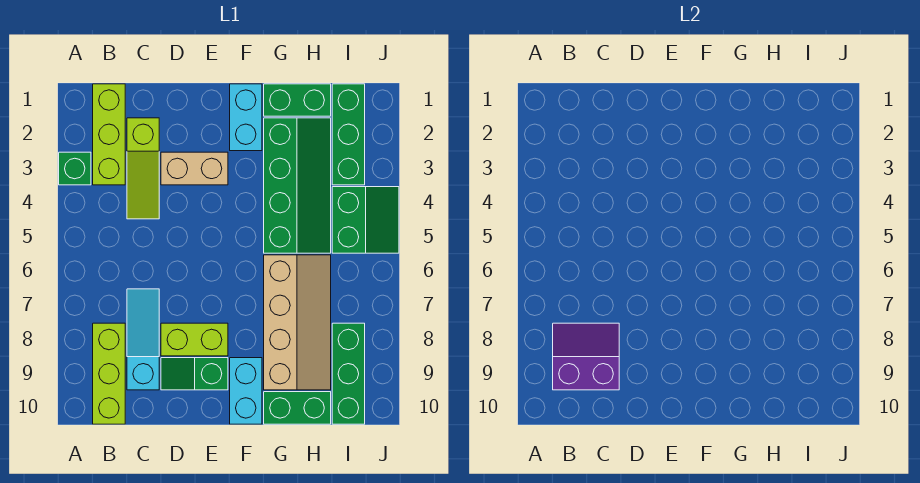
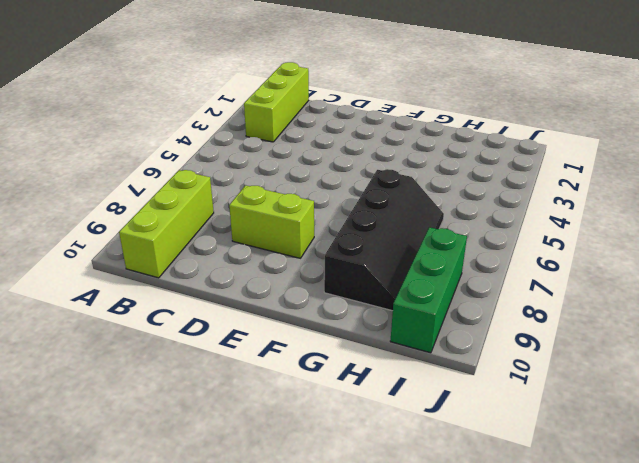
black slope G6:H9 level 1 top G -> tan slope G6:H9 level 1 top G
none -> green brick A3 level 1
none -> lime slope C2:C4 level 1 top 2
none -> cyan slope C7:C9 level 1 top 9

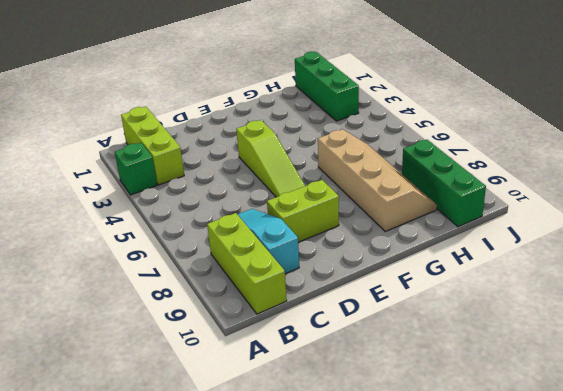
lime slope E4:E6 level 1 top 4 -> lime slope C2:C4 level 1 top 2
none -> tan brick D3:E3 level 1
none -> green slope D9:E9 level 1 top E
none -> cyan brick F1:F2 level 1

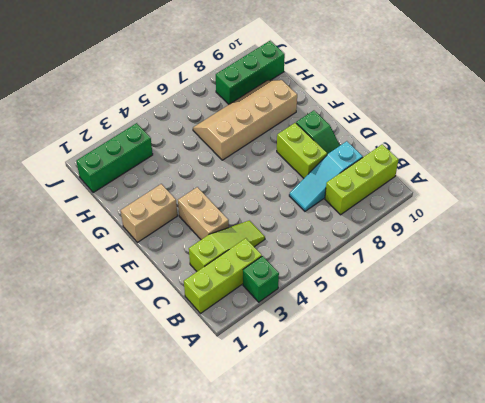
tan brick F1:F2 level 1 -> cyan brick F1:F2 level 1
none -> cyan brick F9:F10 level 1
none -> green brick G1:H1 level 1
none -> green slope G2:H5 level 1 top G

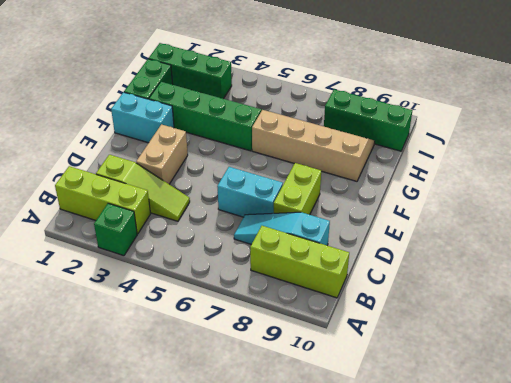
cyan brick D6:D7 level 1 -> cyan brick F9:F10 level 1
none -> green slope D9:E9 level 1 top E
none -> green brick G10:H10 level 1
none -> green slope I4:J5 level 1 top I

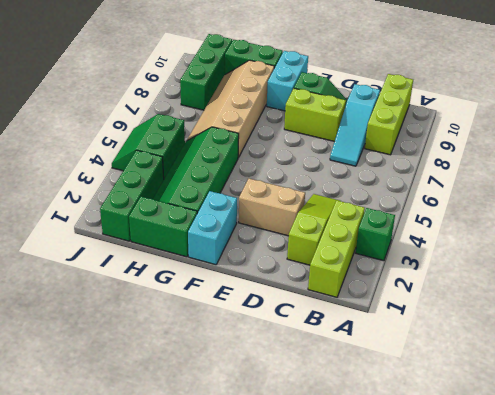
none -> purple slope B8:C9 level 2 top 9

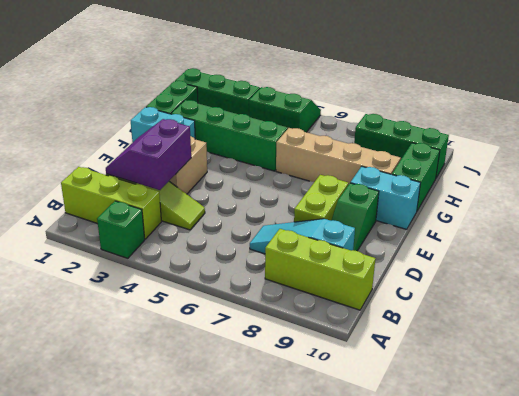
purple slope C2:D3 level 2 top 3 -> purple slope B8:C9 level 2 top 9

